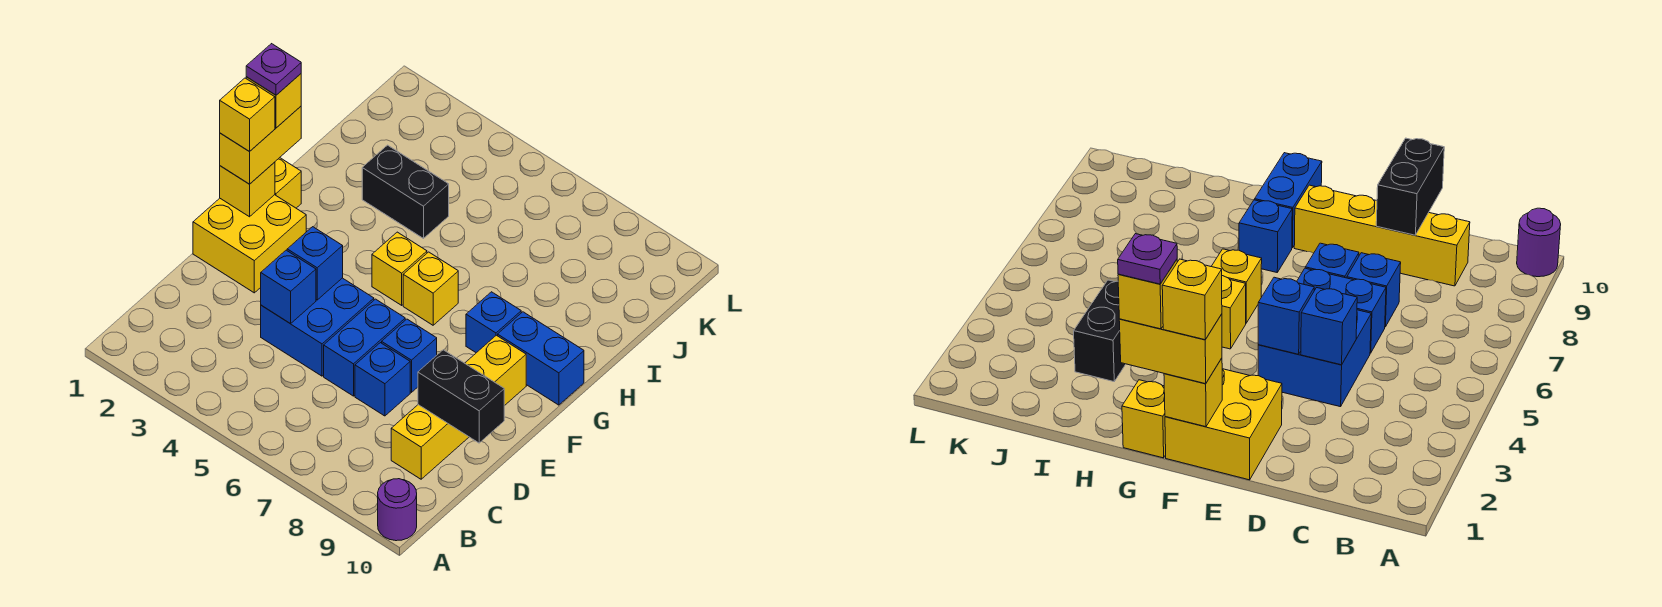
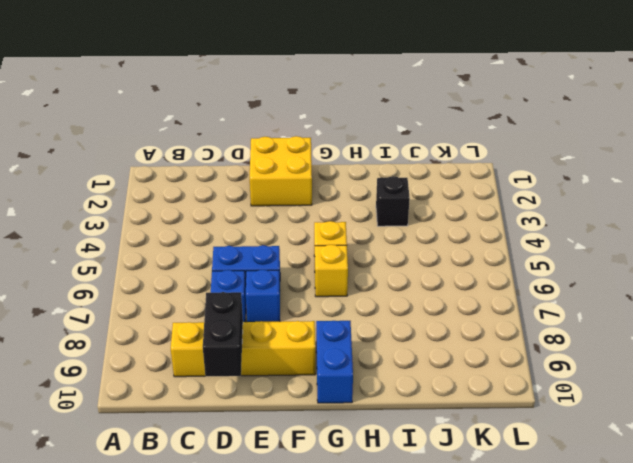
black brick I3 level 1 -> black brick I3:I4 level 1
none -> purple round brick A10 level 1
none -> blue brick D4:E5 level 1
none -> yellow brick G1 level 1

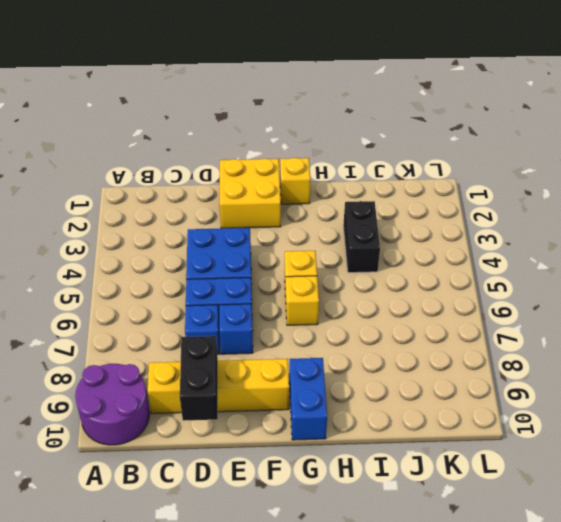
purple round brick A9:B10 level 1 -> purple round brick A10 level 1
none -> blue brick G8 level 1
none -> blue brick D4 level 2
none -> blue brick E4 level 2

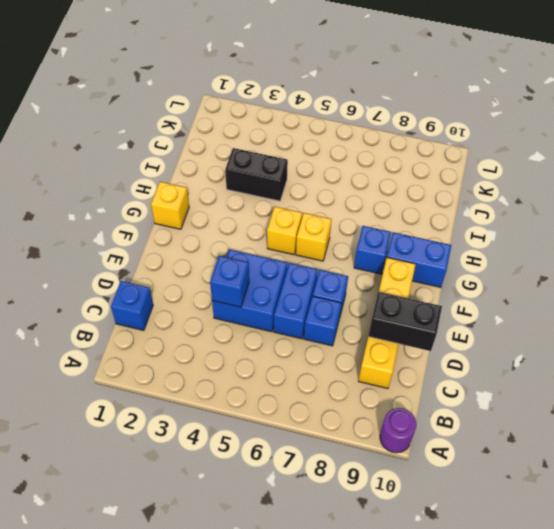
blue brick C1 level 1 -> blue brick E4 level 2
none -> yellow brick E1:F2 level 1
none -> yellow brick F1 level 2
none -> yellow brick F1:G1 level 3

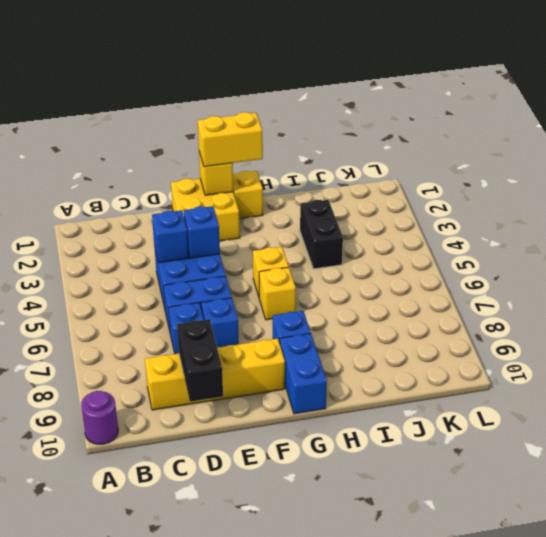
none -> yellow brick F1 level 4
none -> yellow brick G1 level 4
none -> purple plate G1 level 5

